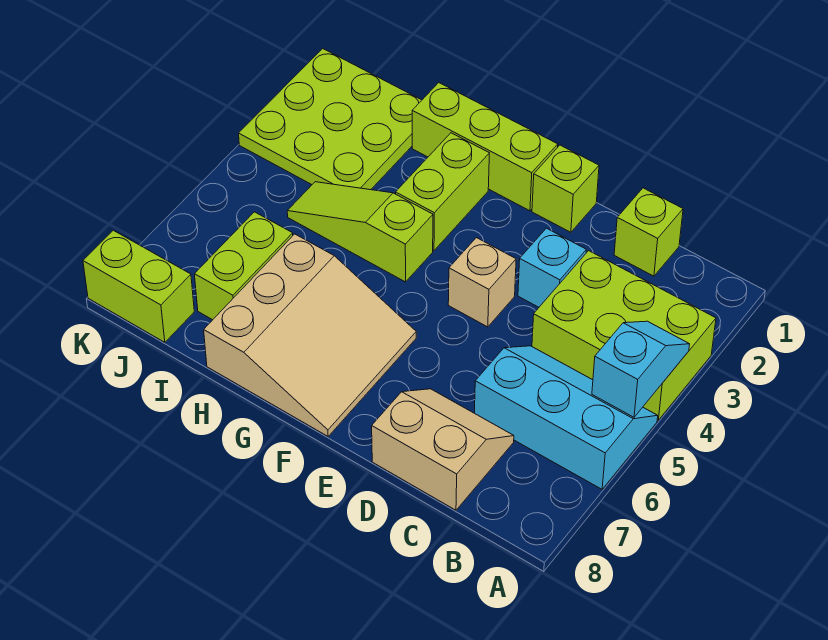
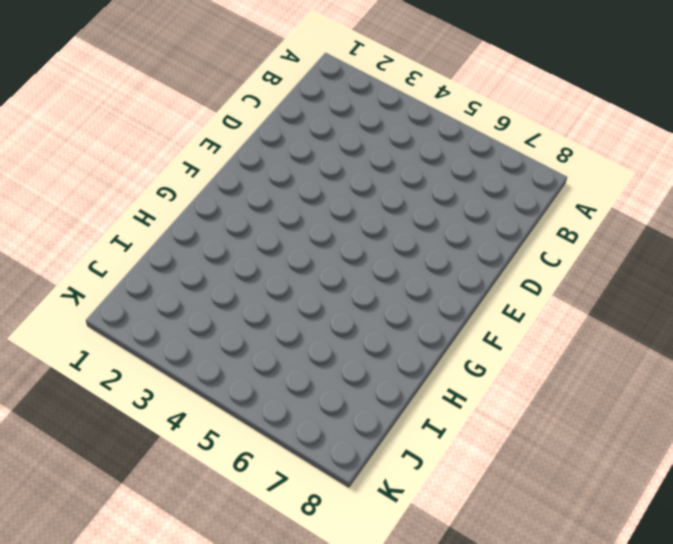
none -> lime brick A3:C4 level 1
none -> cyan slope A5:C6 level 1 top 6
none -> lime brick C1 level 1

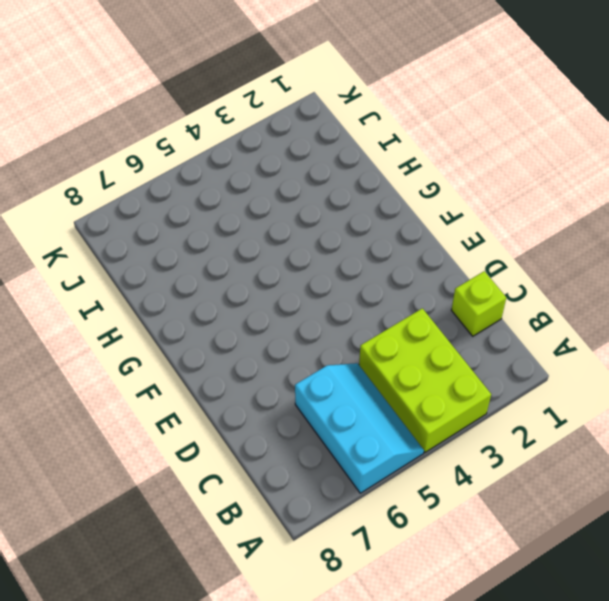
none -> tan slope C7:D8 level 1 top 8
none -> cyan brick D3 level 1
none -> lime brick E1 level 1

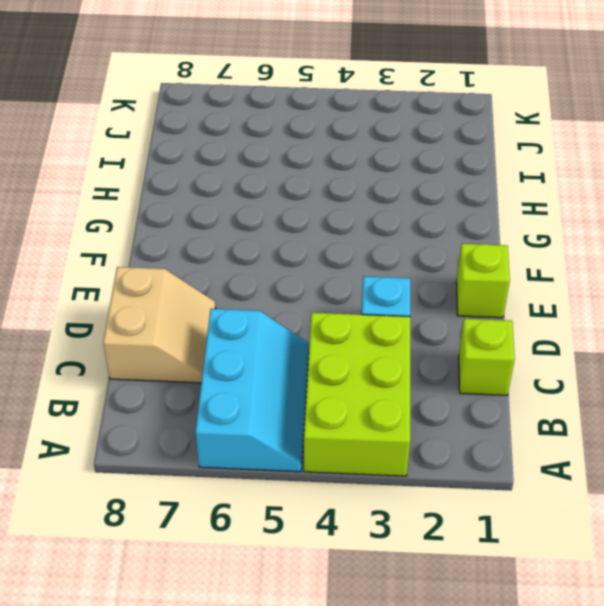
none -> tan brick E4 level 1
none -> lime brick F1:H1 level 1
none -> tan slope F6:H8 level 1 top H

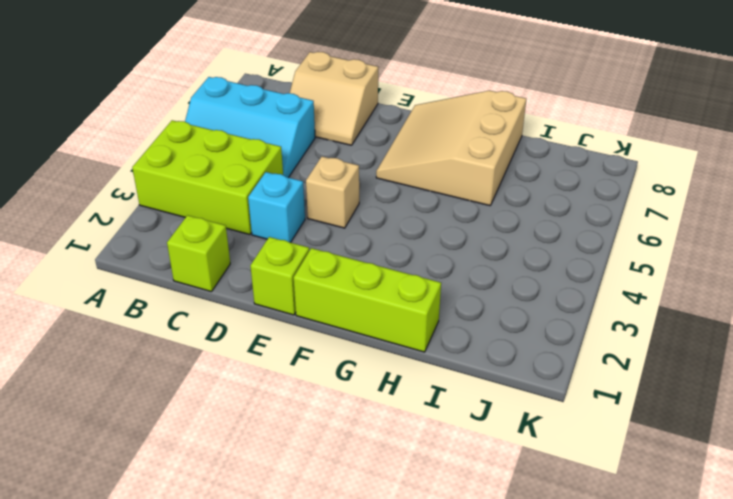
none -> lime brick G2:G3 level 1
none -> lime slope G4:I4 level 1 top G
none -> lime plate I1:K3 level 1

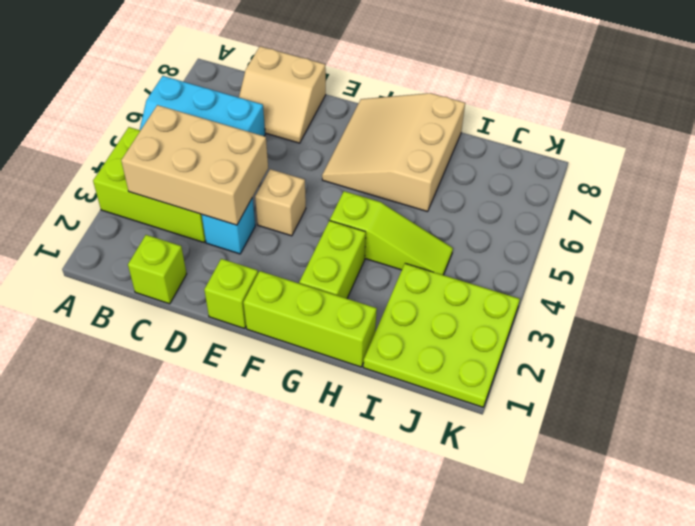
tan brick B3:D4 level 2 -> none
none -> lime brick I6:I7 level 1
none -> lime brick J8:K8 level 1
none -> cyan slope A4:A5 level 2 top 5

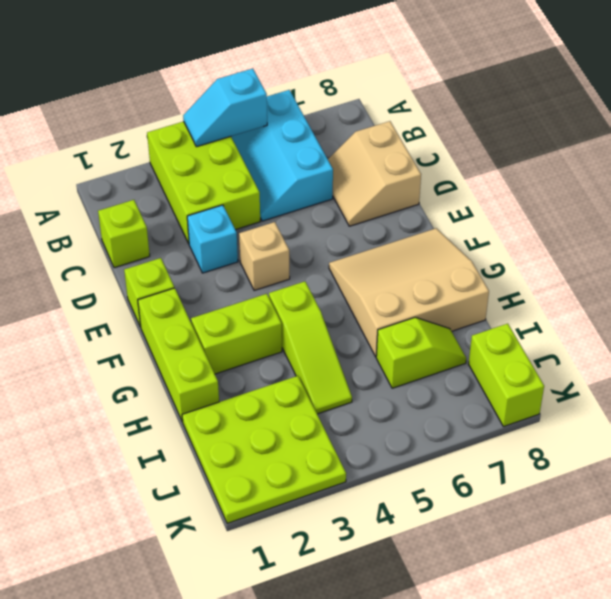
lime slope I6:I7 level 1 top 6 -> lime brick I6:I7 level 1

